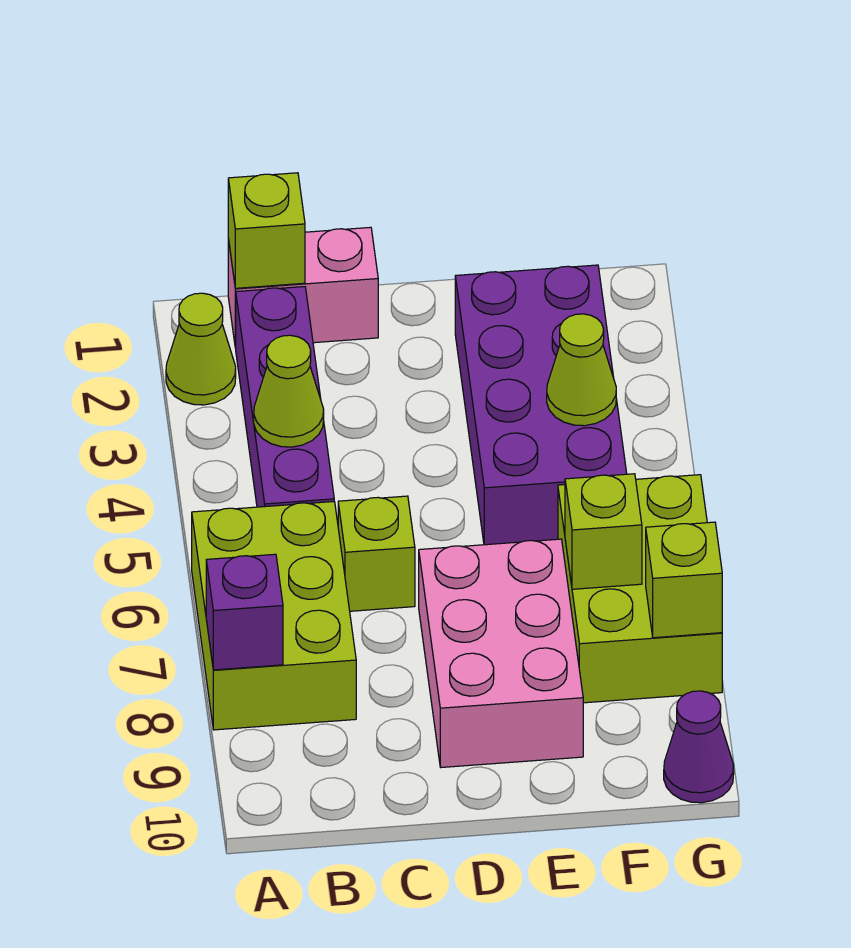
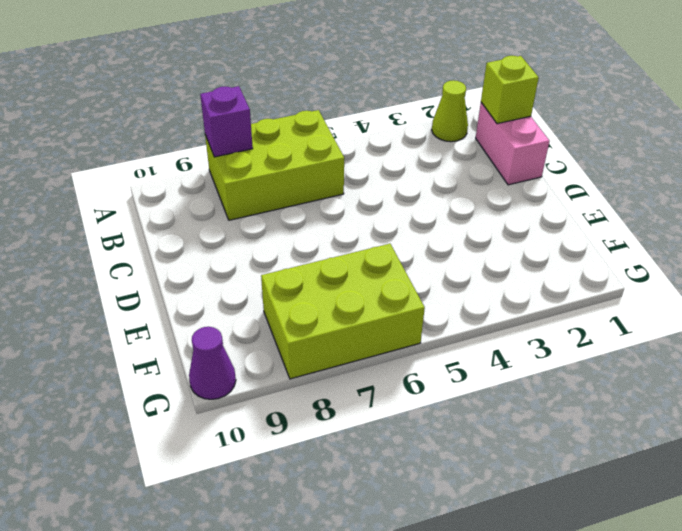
none -> purple brick B2:B5 level 1
none -> lime brick C6 level 1
none -> pink brick D7:E9 level 1

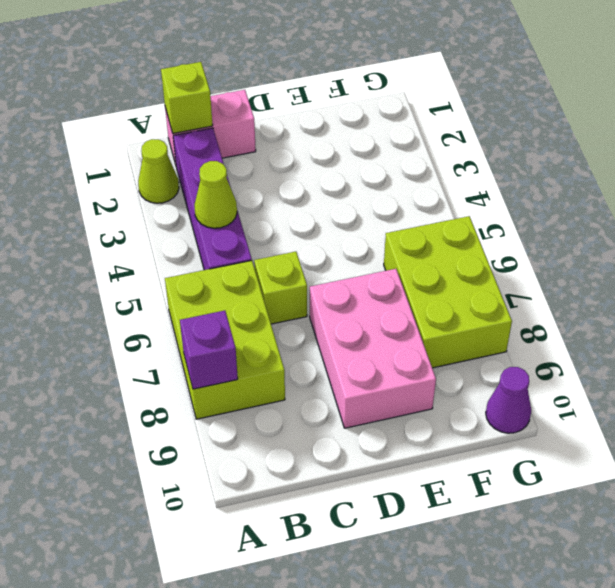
none -> purple brick E2:F5 level 1
none -> lime cone F4 level 2
none -> lime brick F7 level 2

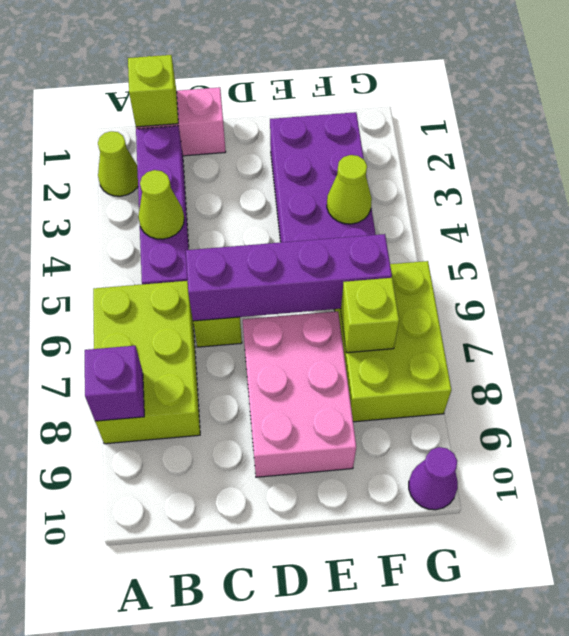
purple brick C6:F6 level 2 -> none
none -> lime brick G8 level 2

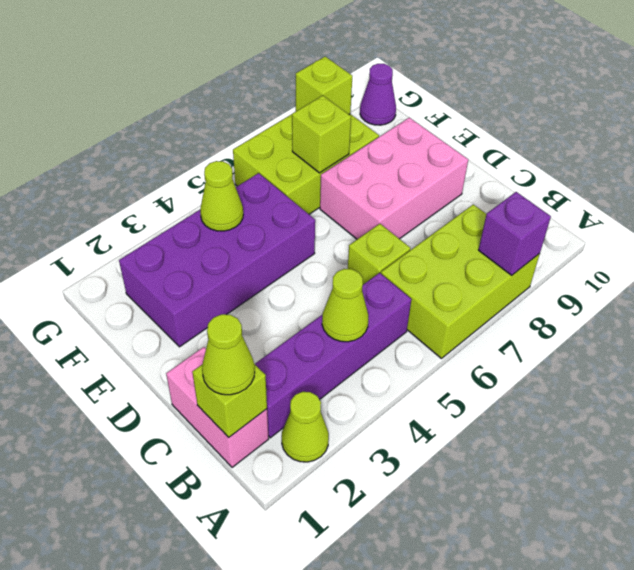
lime cone B1 level 3 -> none

